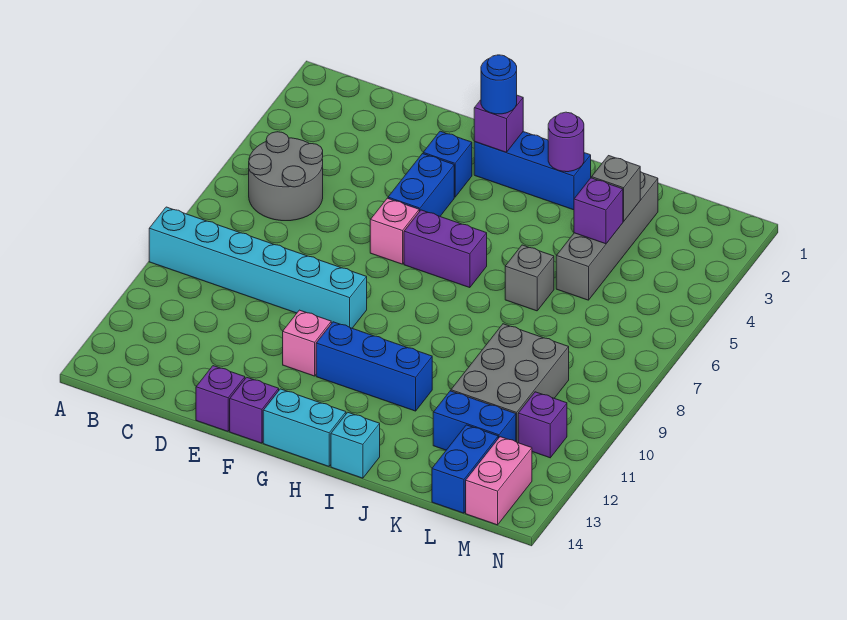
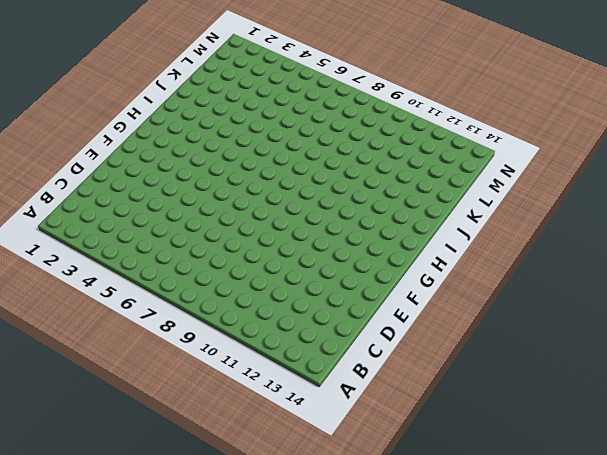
none -> cyan brick A9:F9 level 1
none -> grey round brick B5:C6 level 1
none -> purple brick E14 level 1

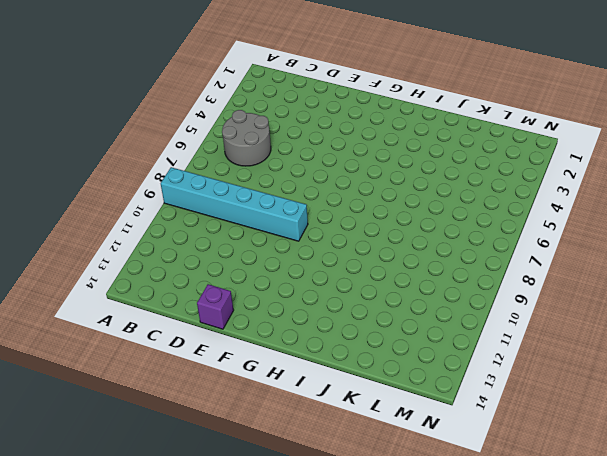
none -> blue brick F3 level 1
none -> blue brick F4:F5 level 1
none -> pink brick F6 level 1

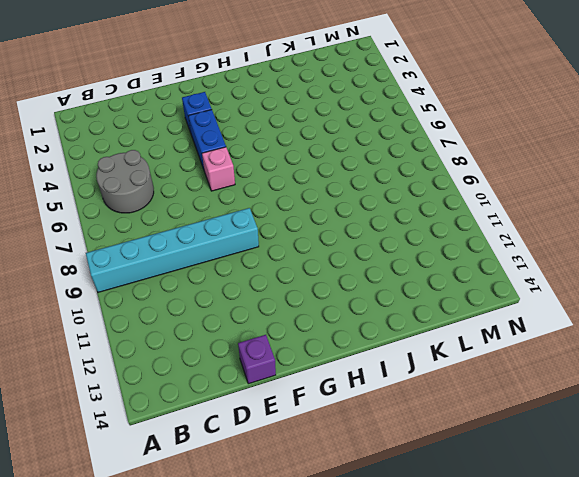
none -> pink brick F11 level 1
none -> purple brick F14 level 1
none -> blue brick G2:I2 level 1

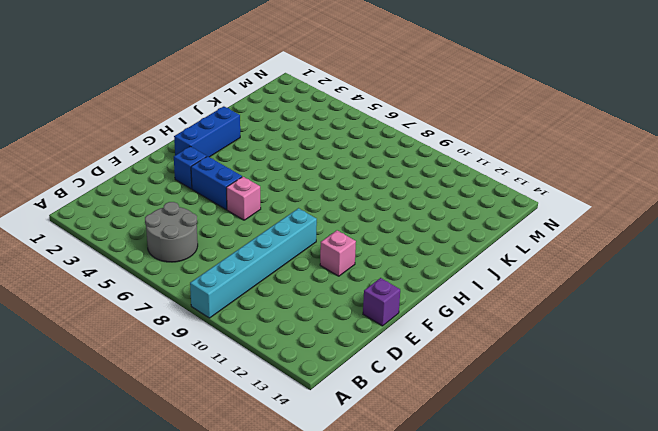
none -> purple brick F14 level 1
none -> purple brick G6:H6 level 1
none -> blue brick G11:I11 level 1

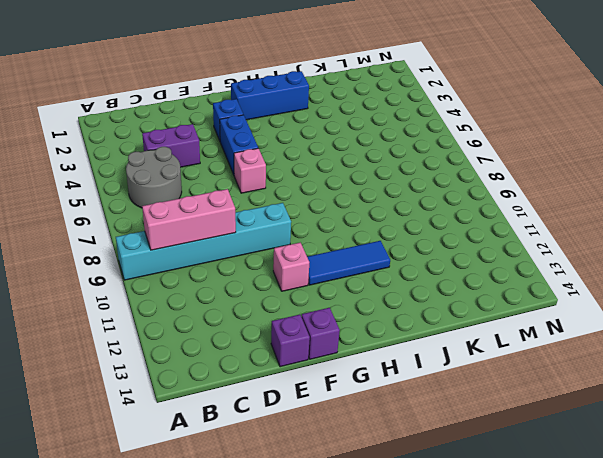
pink brick B9:D9 level 2 -> none
purple brick C4:D4 level 1 -> purple brick G6:H6 level 1
blue tile G11:I11 level 1 -> blue brick G11:I11 level 1
none -> cyan brick G14:H14 level 1
none -> cyan brick I14 level 1
none -> grey brick J6 level 1

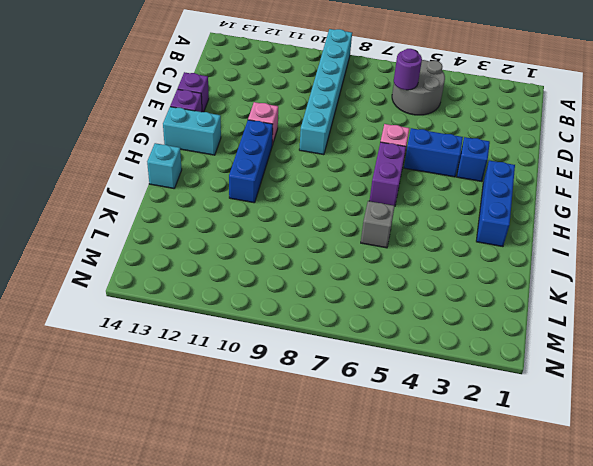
purple round brick C6 level 2 -> purple round brick I2 level 2
cyan brick G13:G14 level 1 -> cyan brick G14:H14 level 1
none -> grey brick K2:K5 level 1
none -> grey brick K9:L11 level 1
none -> blue brick K12:L12 level 1

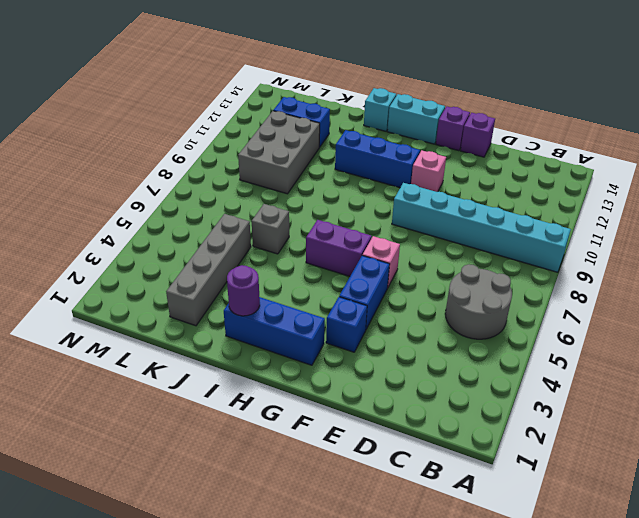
none -> blue brick L13:L14 level 1
none -> purple brick M11 level 1
none -> pink brick M13:M14 level 1

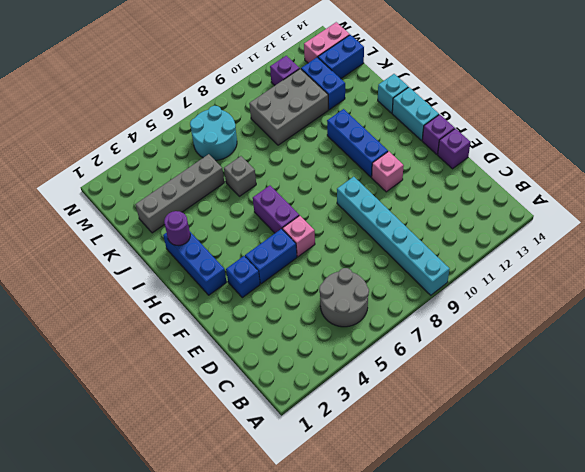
cyan round brick L6:M7 level 1 -> none
none -> purple brick G2 level 2
none -> grey brick K3 level 2
none -> purple brick K4 level 2

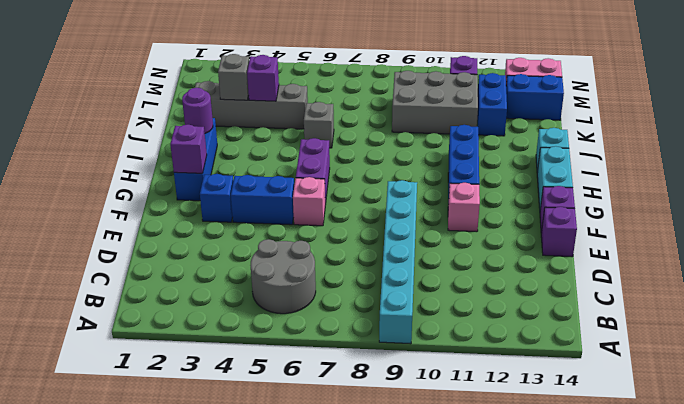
none -> blue round brick G2 level 3

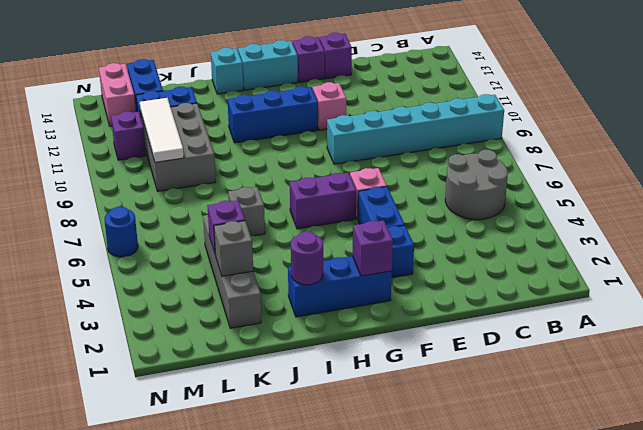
white tile L9:L11 level 2 -> none
blue round brick N6 level 1 -> blue round brick G2 level 3

